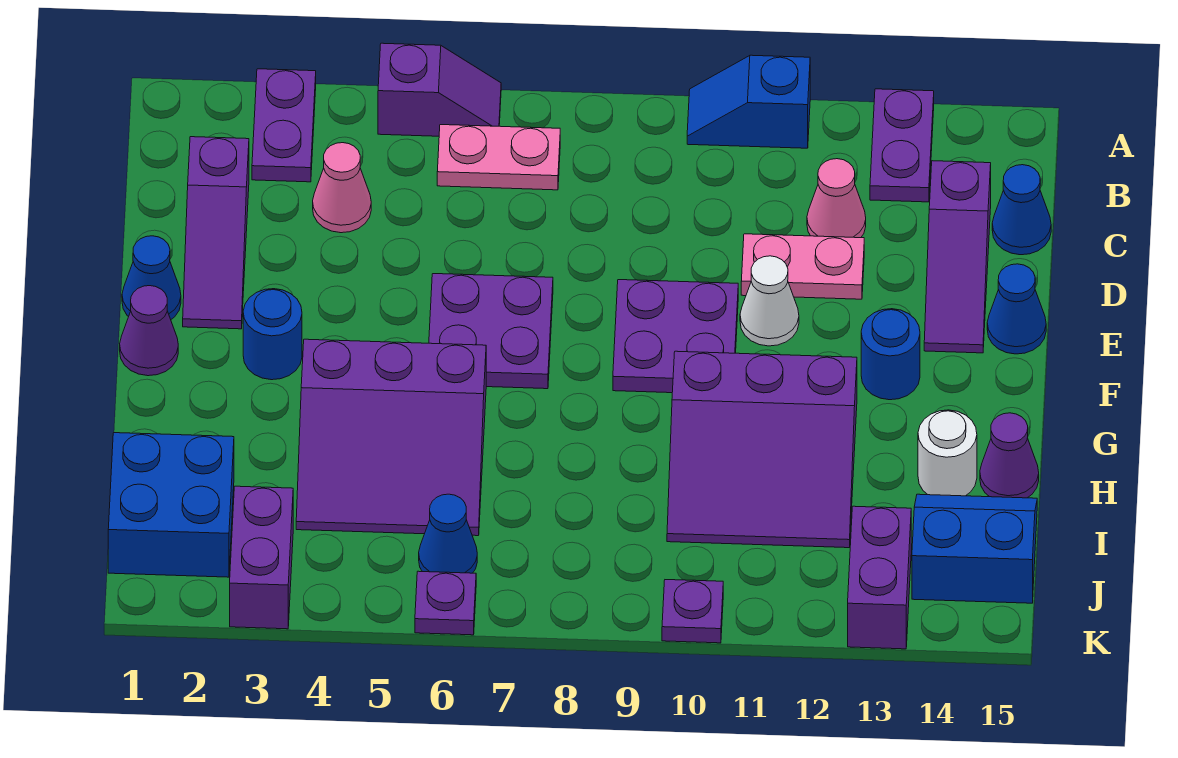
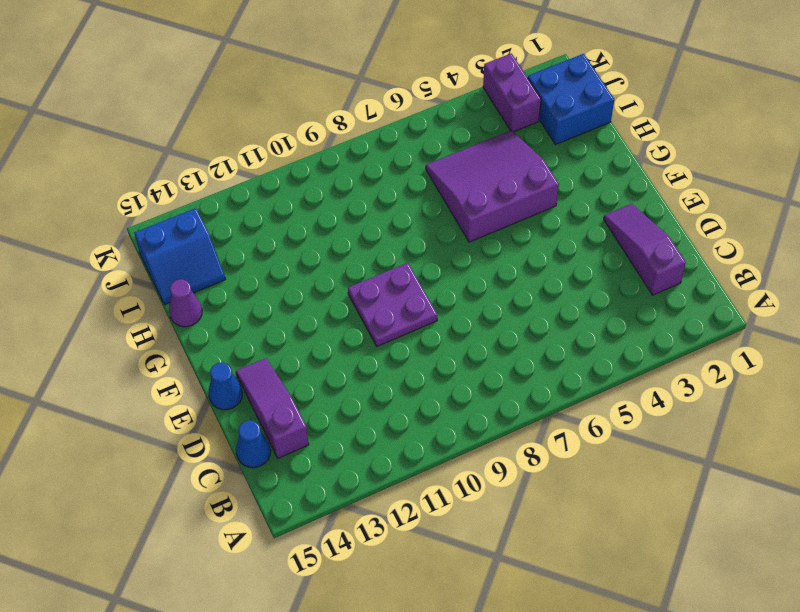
none -> purple plate A3:B3 level 1
none -> purple slope A5:A6 level 1 top 5
none -> blue slope A10:A11 level 1 top 11
none -> purple plate A13:B13 level 1

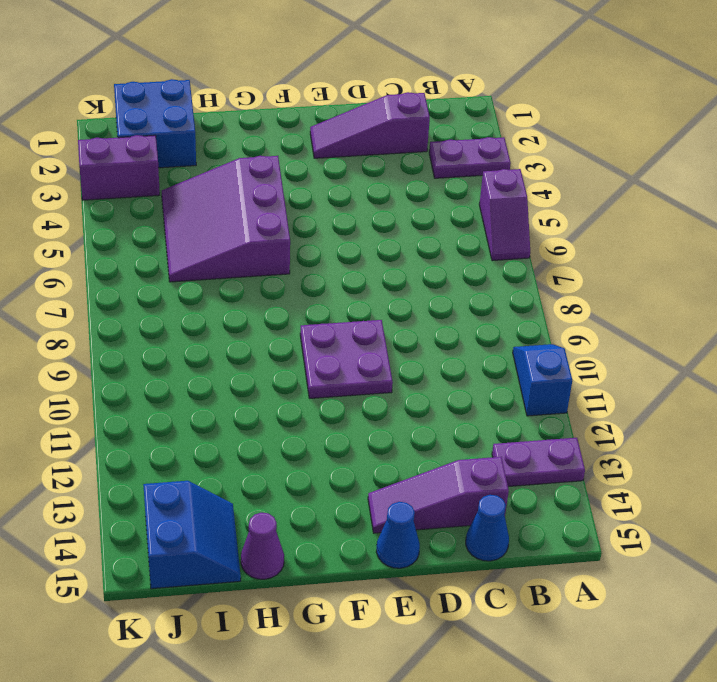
none -> pink plate B6:B7 level 1
none -> pink cone C4 level 1
none -> pink cone C12 level 1
none -> pink plate D11:D12 level 1

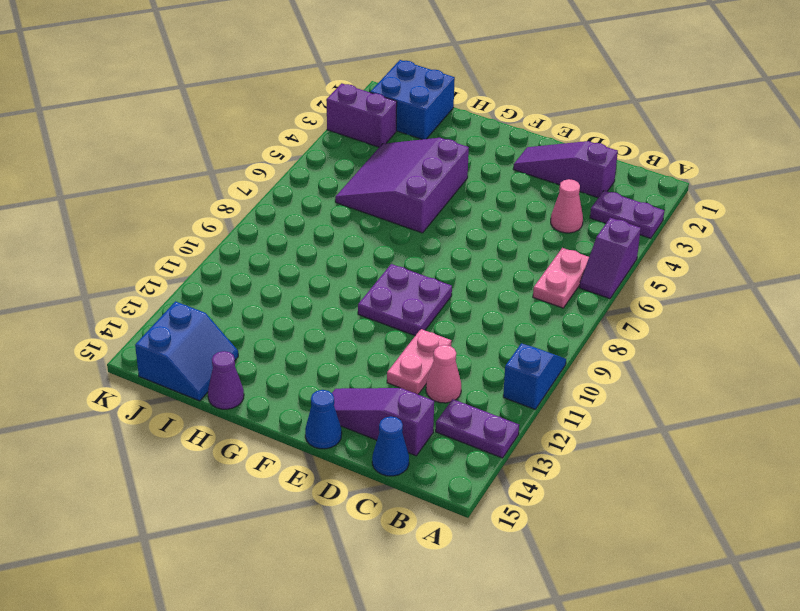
none -> blue cone E1 level 1
none -> purple plate E6:F7 level 1
none -> white cone E11 level 1
none -> purple cone F1 level 1

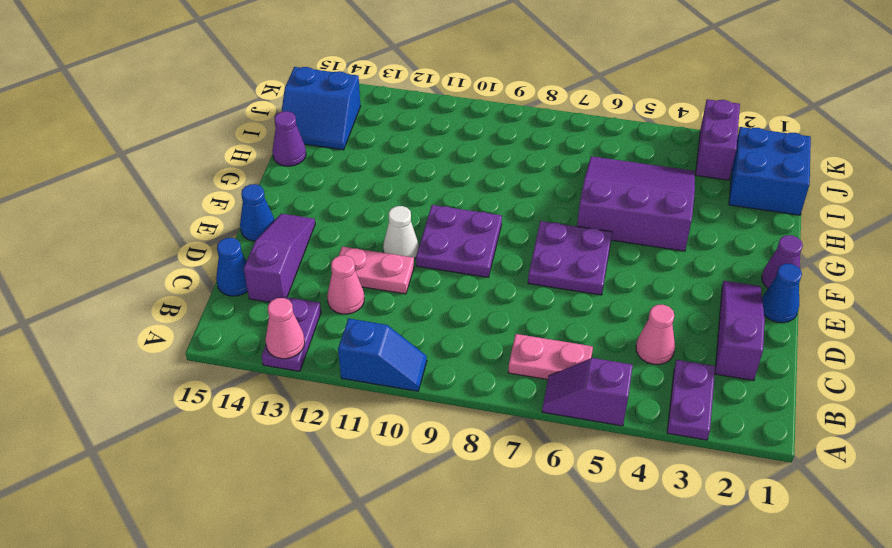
pink cone A13 level 2 -> none
none -> blue round brick F3 level 1
none -> blue round brick F13 level 1
none -> purple slope G10:I12 level 1 top G
none -> white round brick H14 level 1

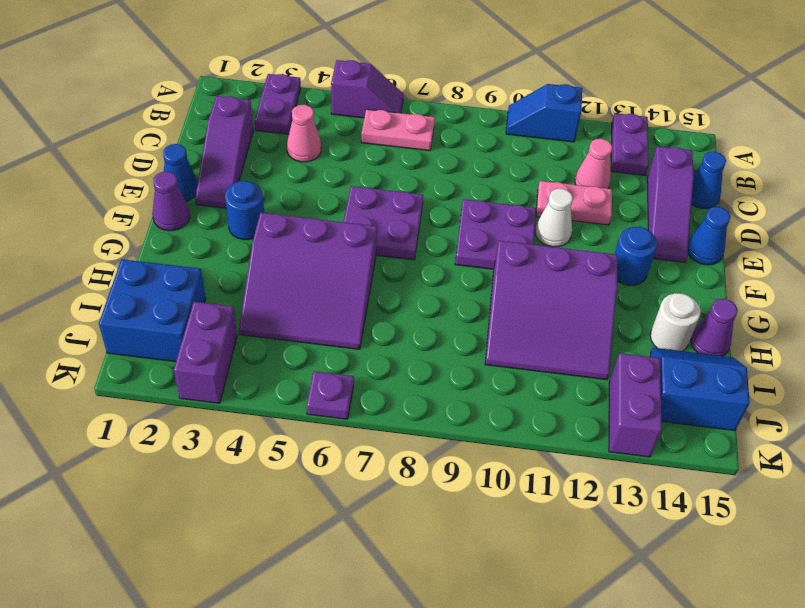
none -> blue cone J6 level 1
none -> purple plate K10 level 1

